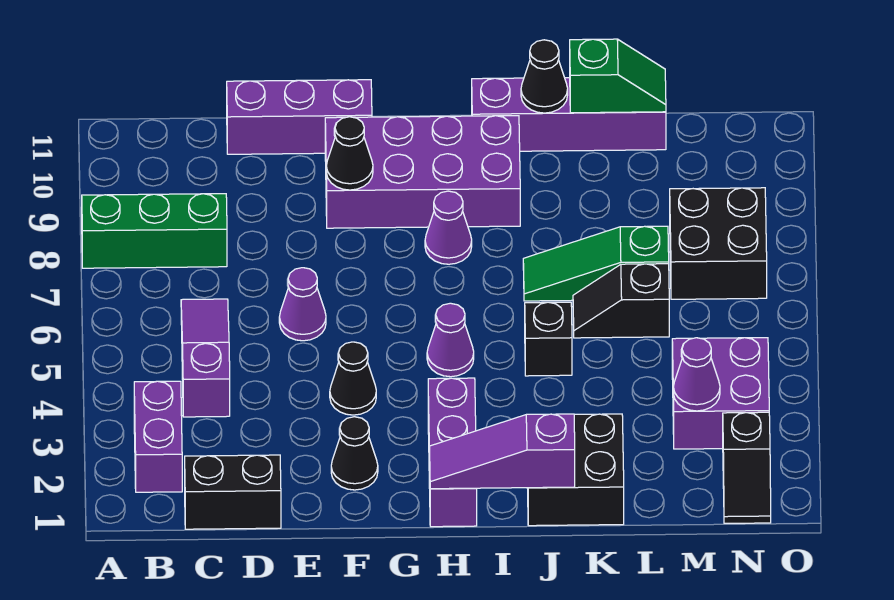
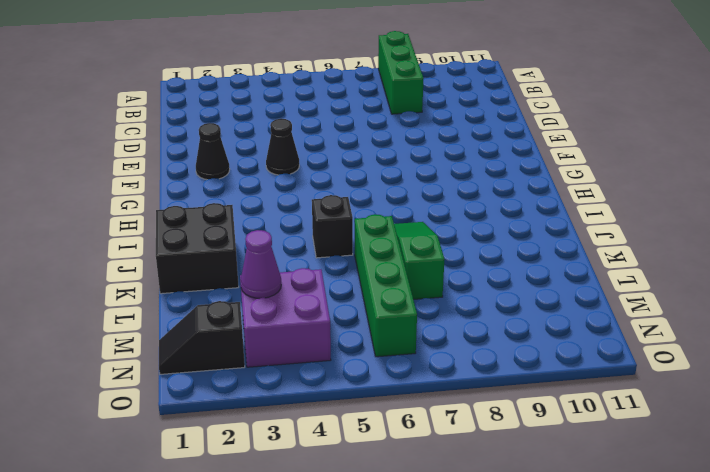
green brick K6:N6 level 1 -> black slope K6:L6 level 1 top L
none -> purple brick B2:B3 level 1
none -> black brick C1:D1 level 1
none -> purple slope C4:C6 level 1 top 4

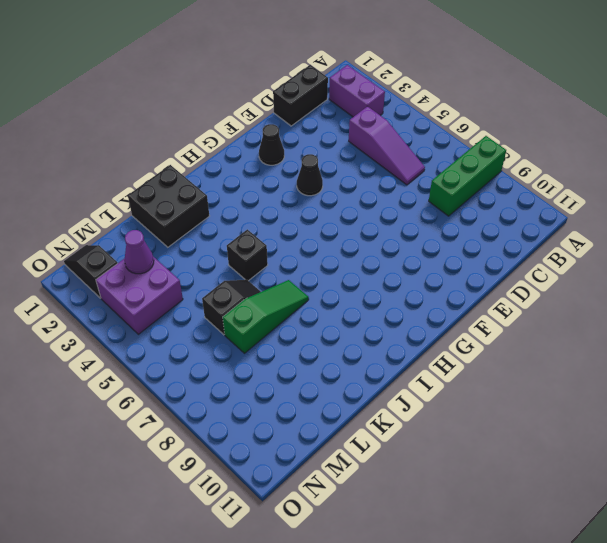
none -> purple brick D11:F11 level 1
none -> purple cone E6 level 1
none -> purple brick F9:I10 level 1

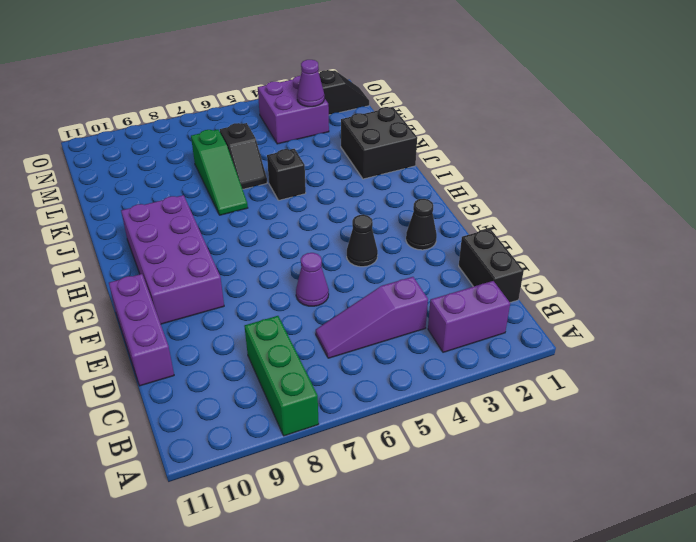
none -> purple brick H1:H3 level 1
none -> purple cone H5 level 1
none -> purple cone H8 level 1

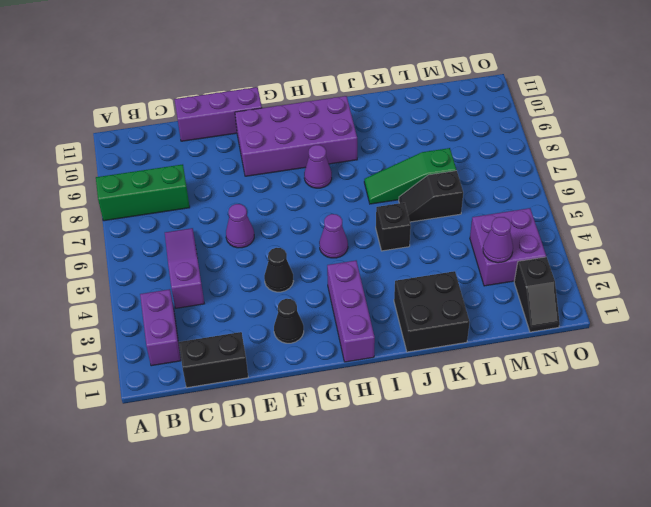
none -> purple brick I11:L11 level 1
none -> black brick M7:N8 level 1
none -> black cone F9 level 2

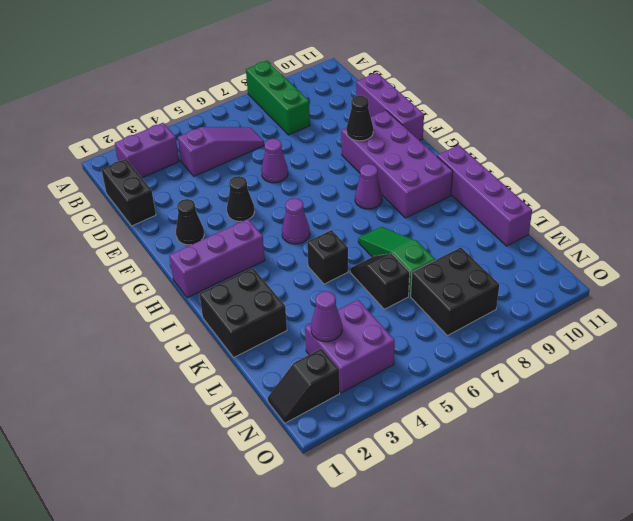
none -> purple slope H1:J1 level 2 top J
none -> black cone J11 level 2
none -> green slope K11:L11 level 2 top K

